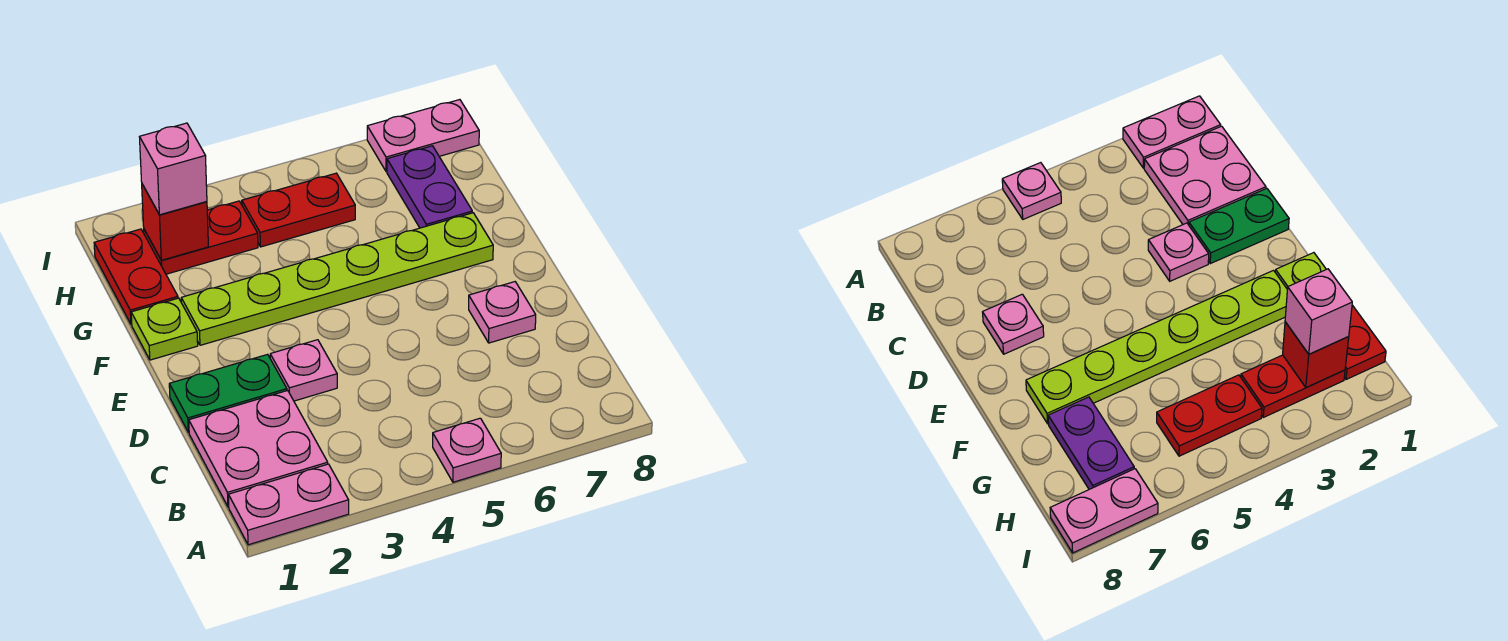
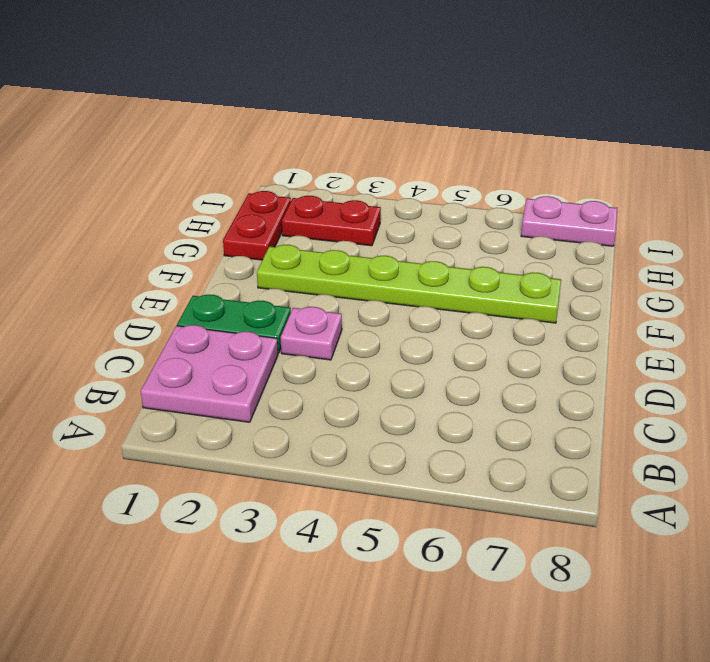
none -> pink plate A1:A2 level 1
none -> pink plate A5 level 1
none -> pink plate D7 level 1

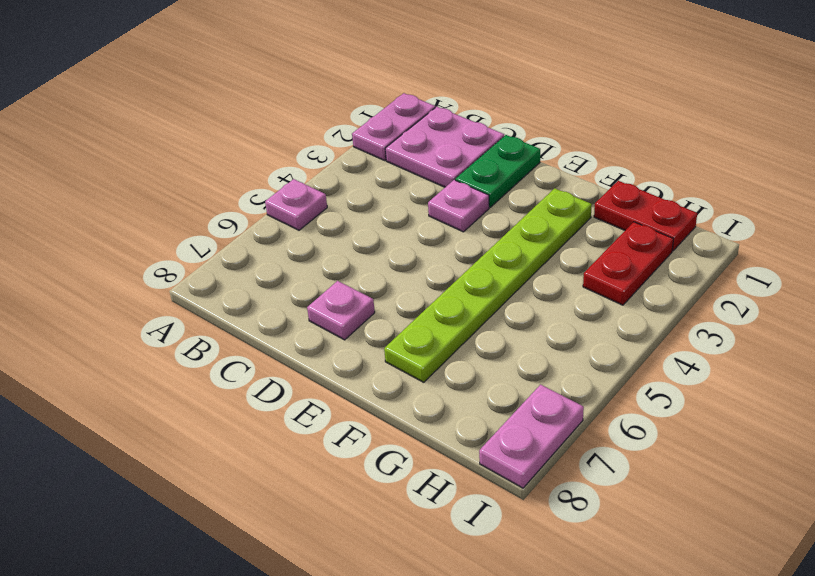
none -> lime plate F1 level 1
none -> purple plate G7:H7 level 1
none -> red plate H4:H5 level 1

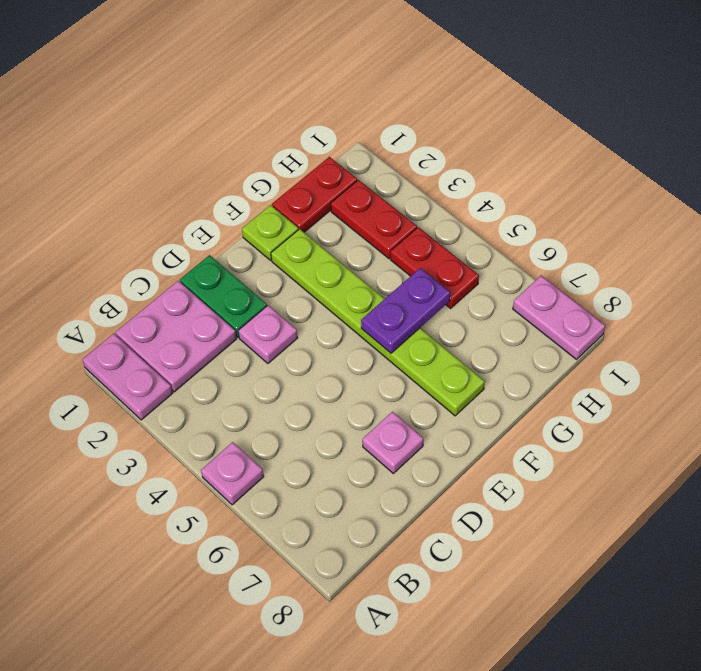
purple plate F5:G5 level 2 -> purple plate G7:H7 level 1
none -> red brick H2 level 2
none -> pink brick H2 level 3

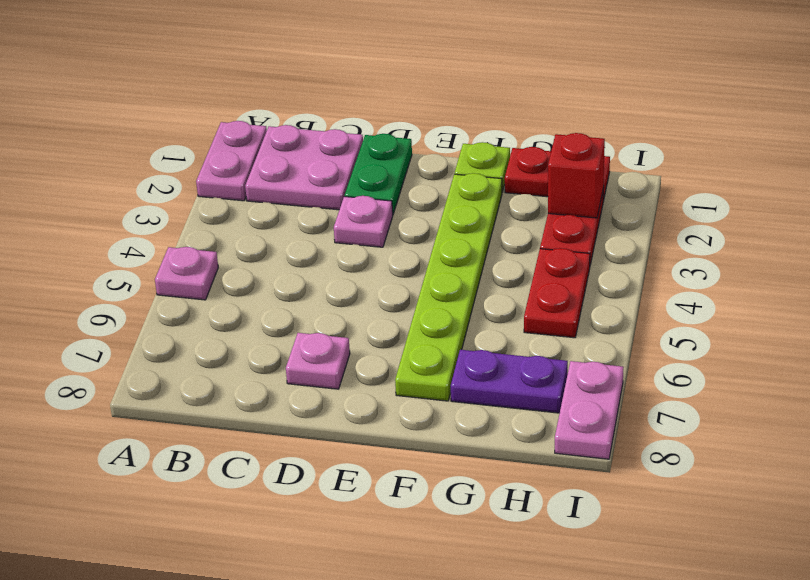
none -> pink brick H2 level 3

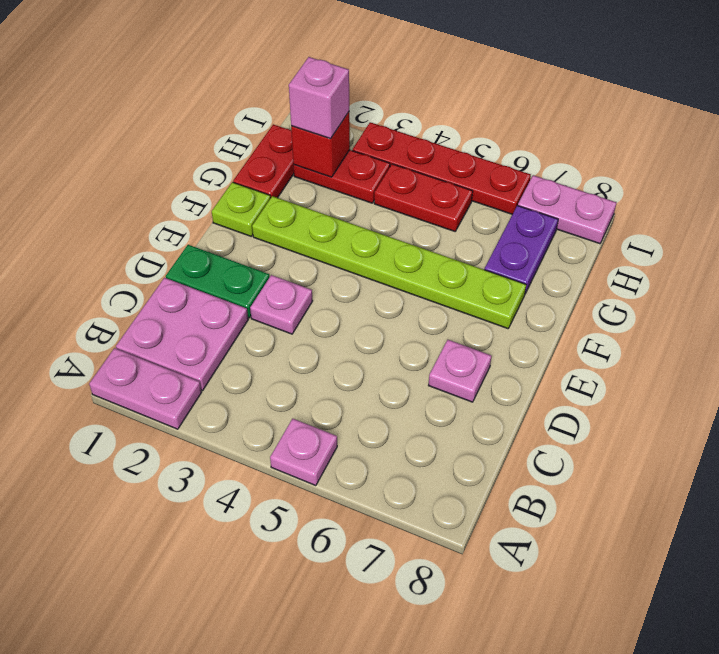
red plate I3:I6 level 1 -> none

